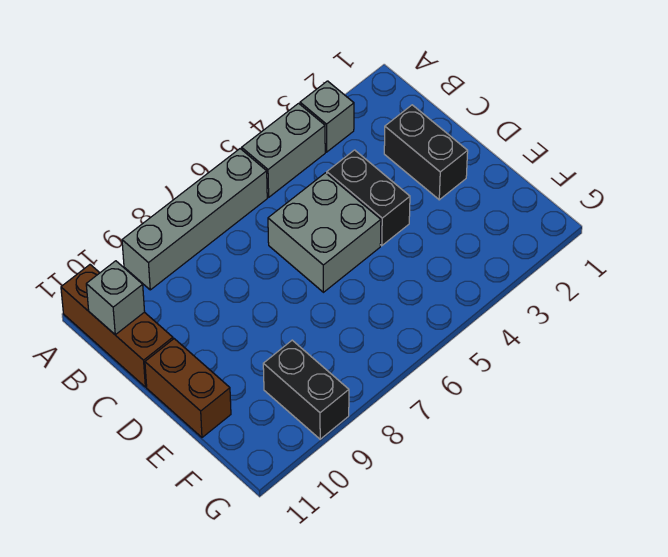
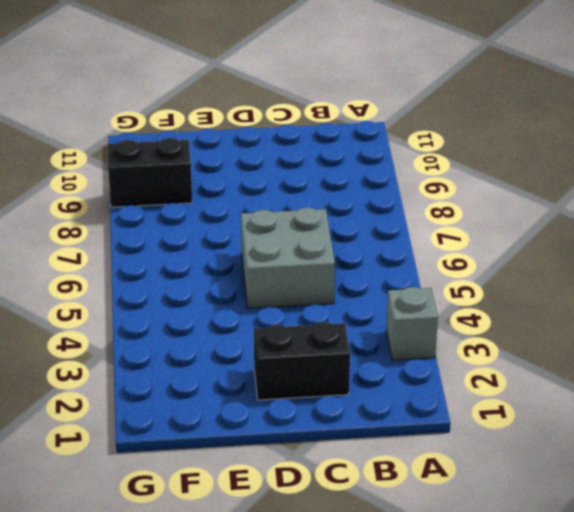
none -> grey brick A4:A5 level 1
none -> grey brick A6:A9 level 1

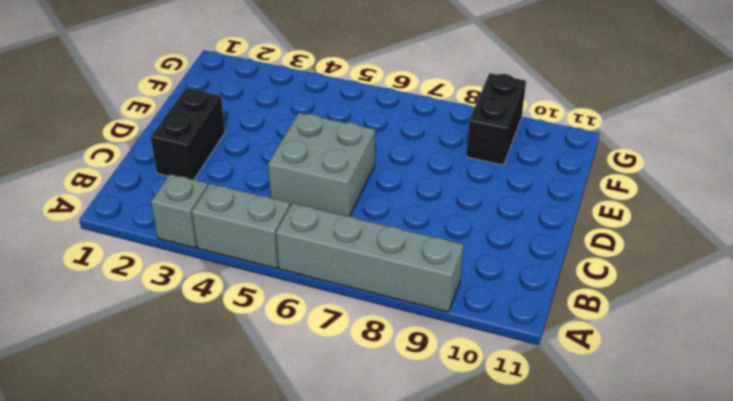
none -> brown brick A11:C11 level 1
none -> black brick C4:D4 level 1

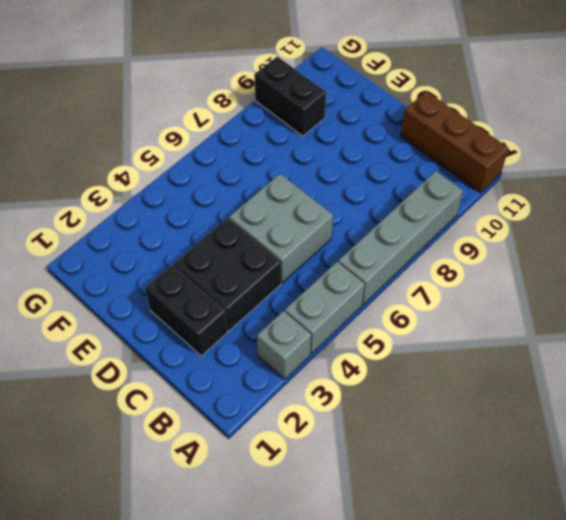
black brick C3:D4 level 1 -> black brick C4:D4 level 1
none -> brown brick D11:E11 level 1
none -> grey brick B11 level 2

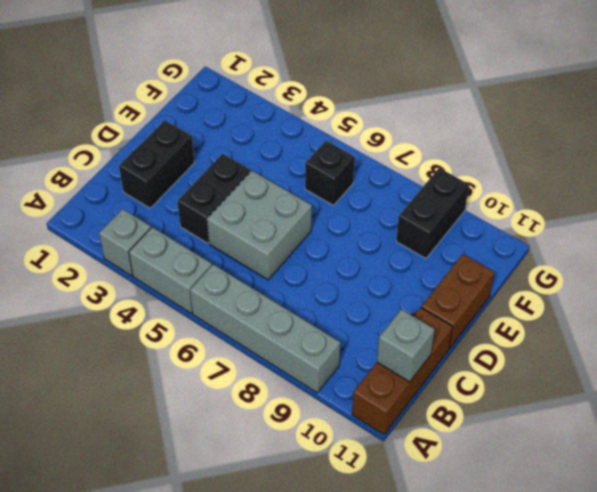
black brick F6 level 1 -> none

